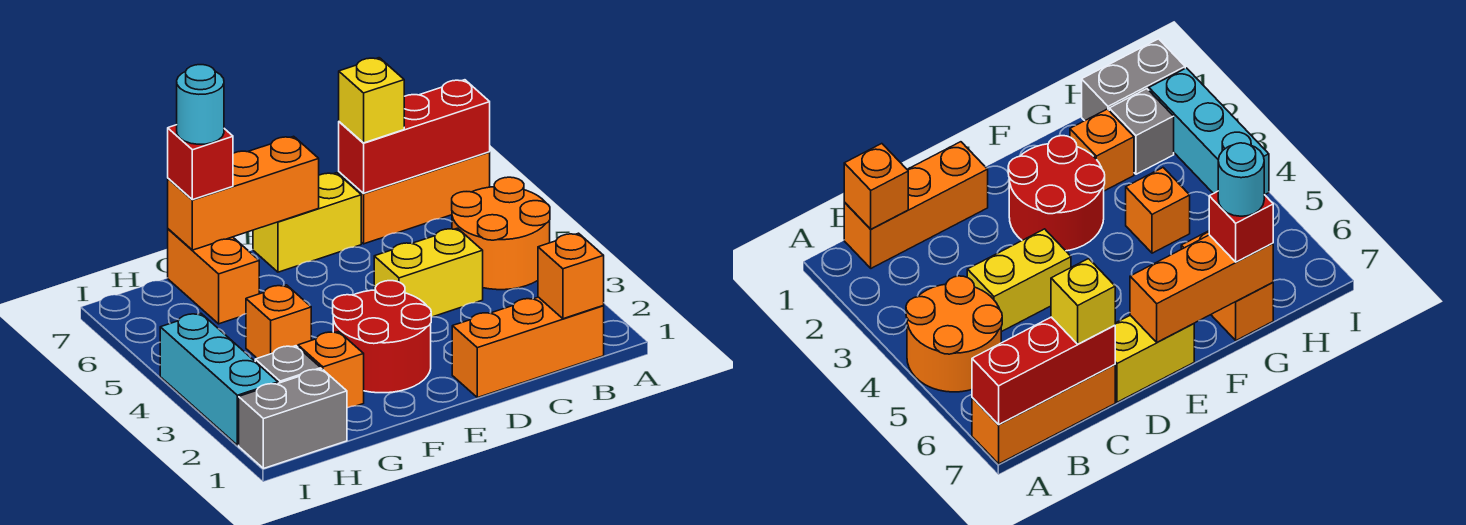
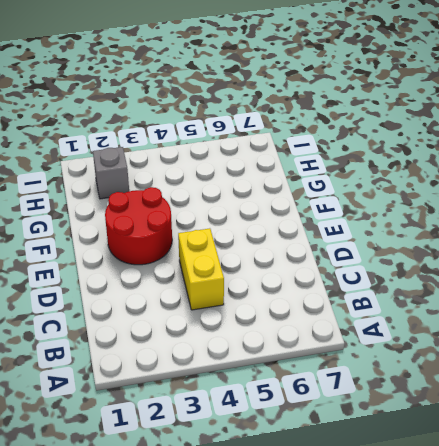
none -> orange round brick A4:B5 level 1
none -> orange brick A7:C7 level 1
none -> orange brick B1:D1 level 1

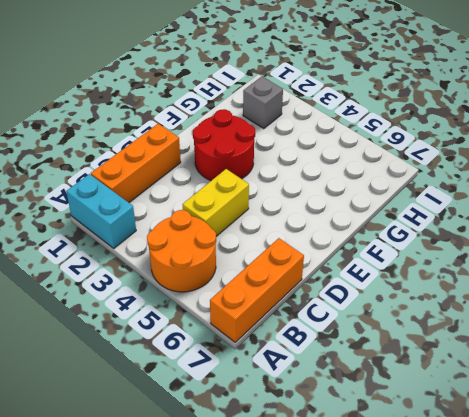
cyan brick A1:A2 level 1 -> none
none -> yellow brick D7:E7 level 1
none -> orange brick G2 level 1
none -> orange brick G4 level 1

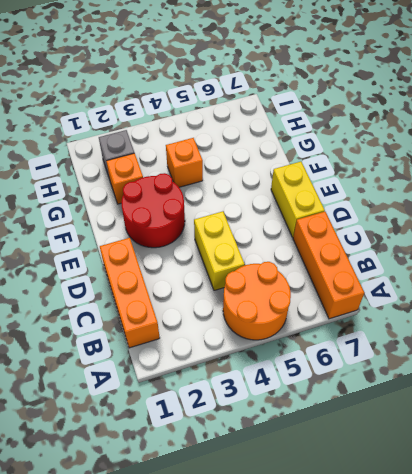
none -> orange brick G6:G7 level 1
none -> grey brick H1:I1 level 1
none -> cyan brick I2:I4 level 1

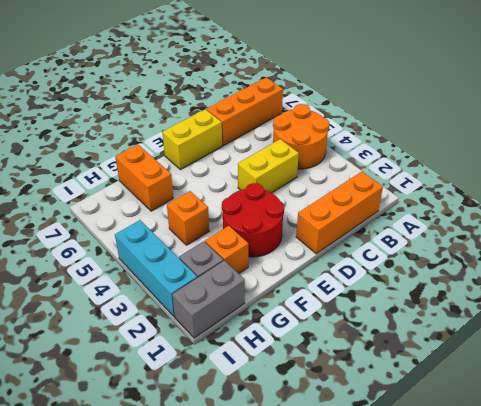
none -> red brick A7:C7 level 2
none -> orange brick B1 level 2
none -> orange brick E7:G7 level 2

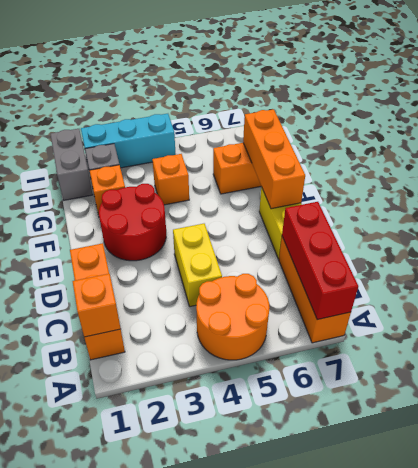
none -> yellow brick C7 level 3
none -> red brick G7 level 3
none -> cyan round brick G7 level 4

